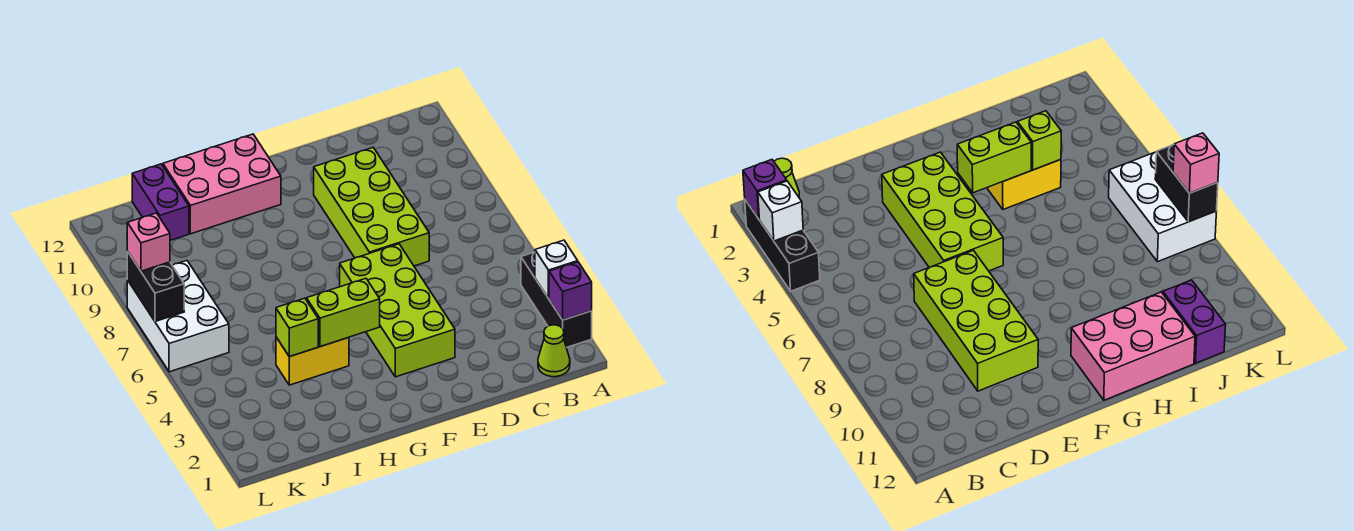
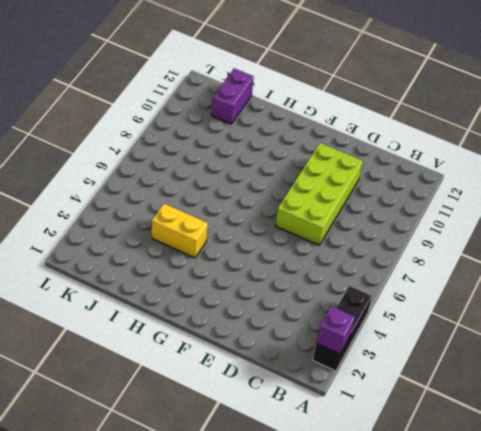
none -> lime cone B1 level 1
none -> lime brick E3:F6 level 1
none -> pink brick G11:I12 level 1

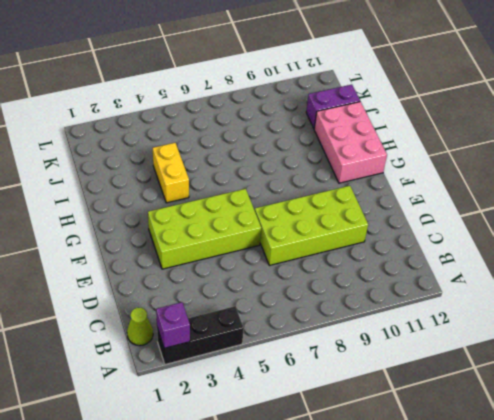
none -> white brick K6:L8 level 1
none -> white brick A3 level 2
none -> lime brick G4:H4 level 2

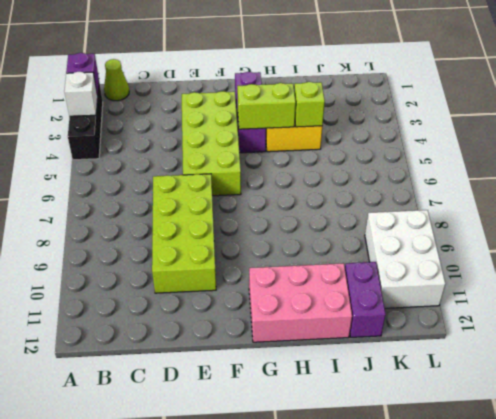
purple brick G2:G4 level 1 -> none
white brick K9:L11 level 1 -> white brick K6:L8 level 1
none -> black brick L7:L8 level 2
none -> pink brick L8 level 3

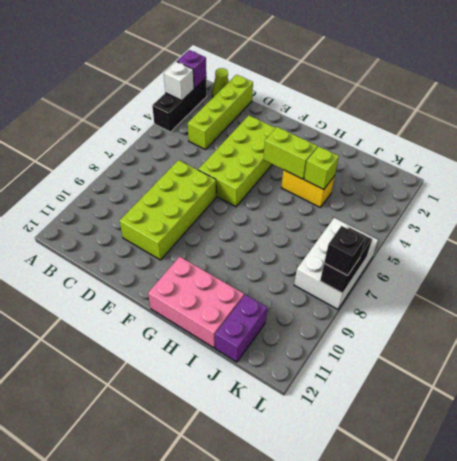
lime brick C1:C4 level 1 -> none
black brick L8 level 3 -> pink brick L8 level 3

